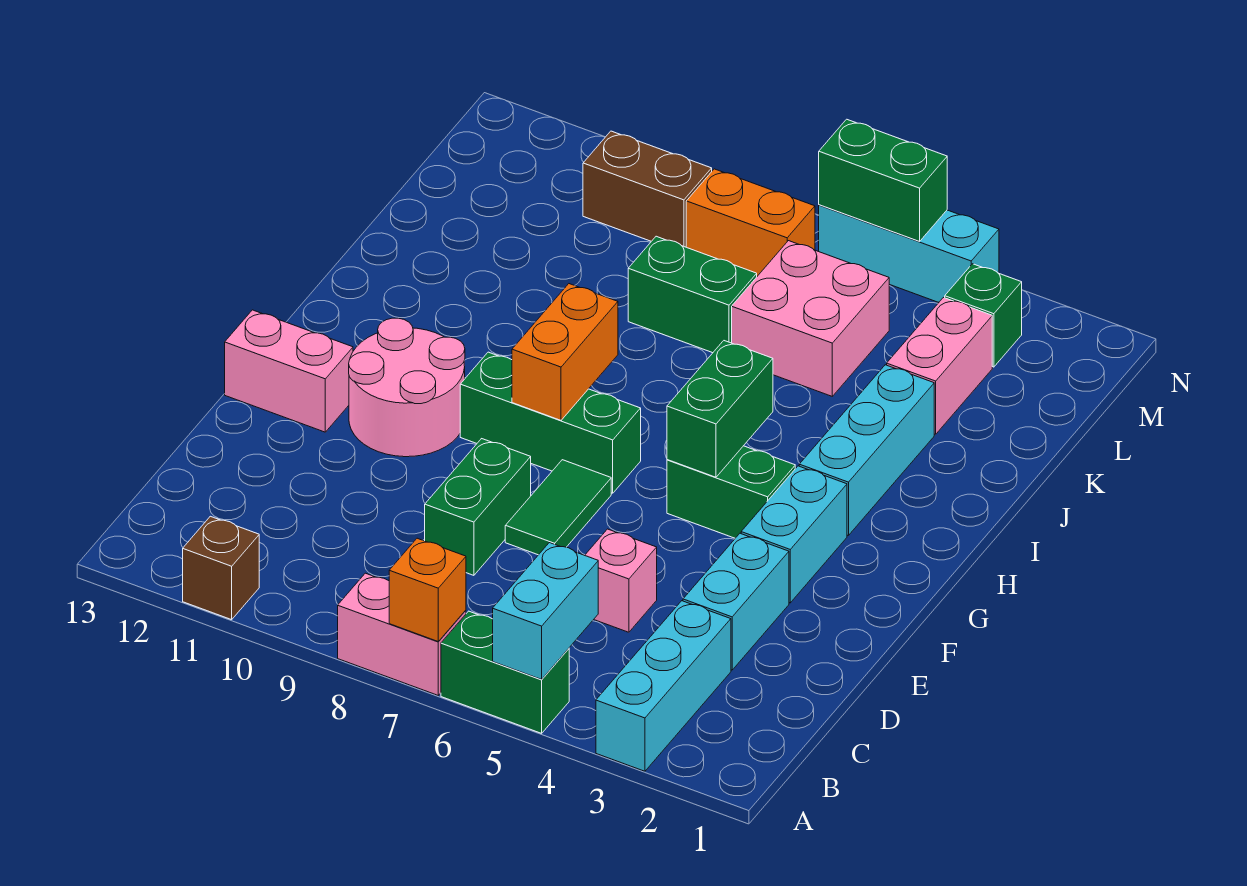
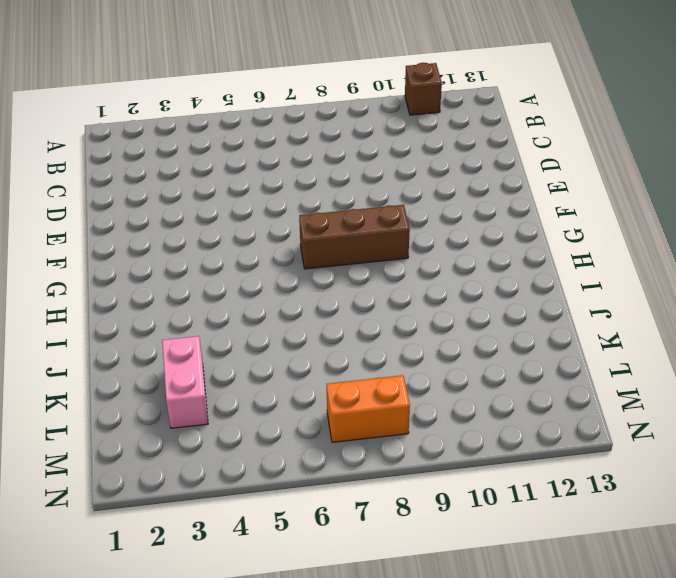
brown brick G7:G9 level 1 -> green brick G7:G9 level 1
none -> cyan brick A3:C3 level 1
none -> green brick A5:A6 level 1
none -> pink brick A7:A8 level 1

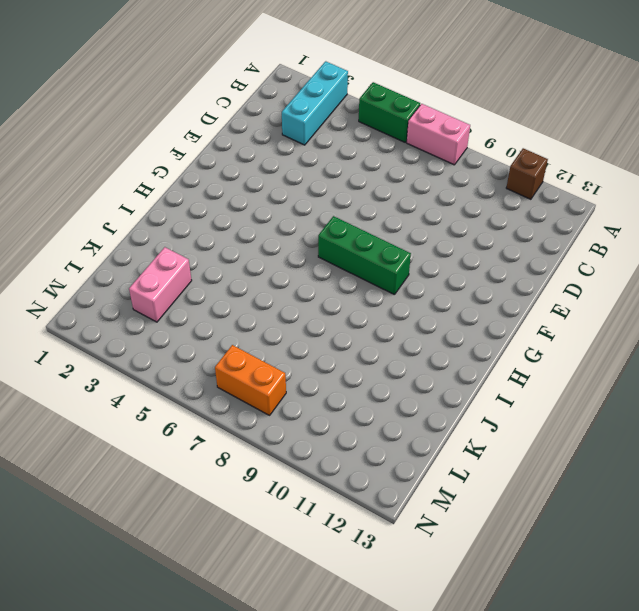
none -> cyan brick D3:E3 level 1
none -> pink brick D5 level 1
none -> green brick D8:E8 level 1

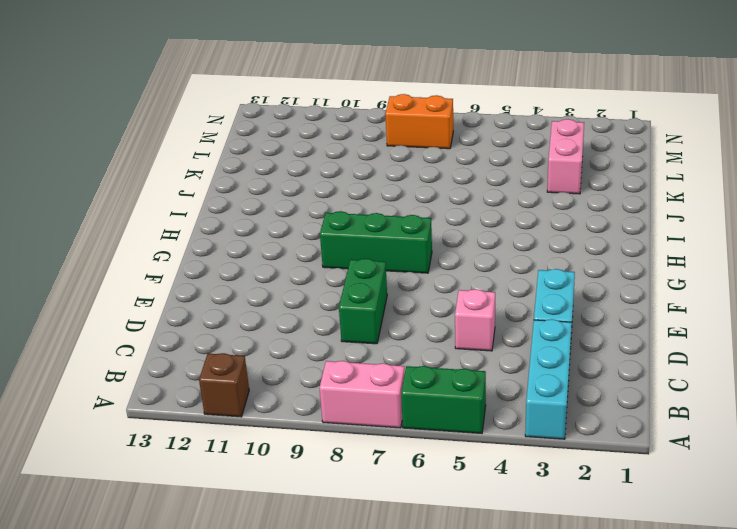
none -> green tile E7:F7 level 1
none -> cyan brick F3:G3 level 1
none -> pink round brick F10:G11 level 1

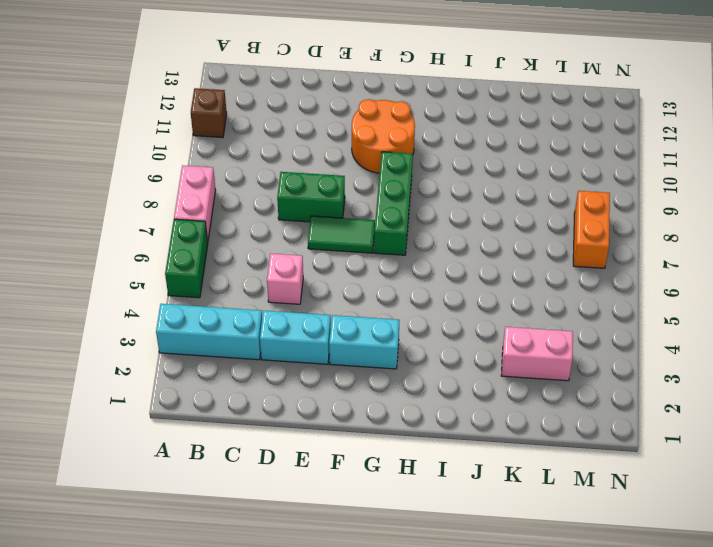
orange round brick F10:G11 level 1 -> pink round brick F10:G11 level 1
none -> pink brick F12:F13 level 1
none -> green brick G4:G5 level 1
none -> cyan brick H3:J3 level 1

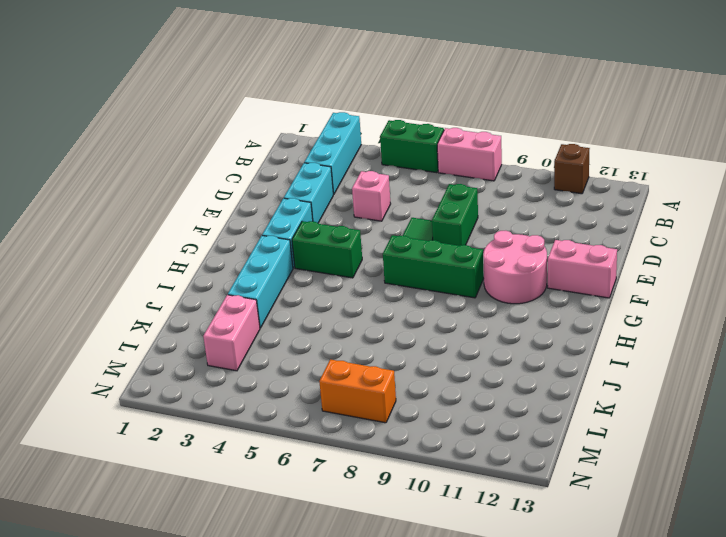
none -> pink brick K5:L6 level 1
none -> green brick K7:K8 level 1
none -> green brick M3 level 1

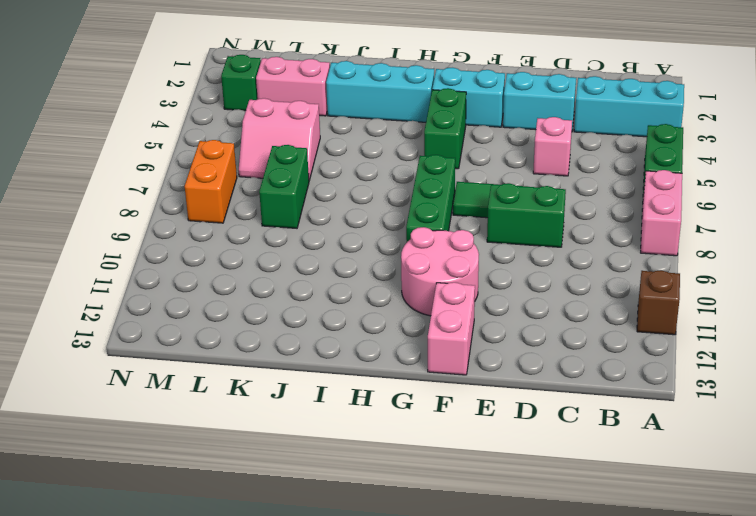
pink slope K5:L6 level 1 top 5 -> pink brick K5:L6 level 1
none -> brown brick M9:M10 level 1
none -> cyan brick N4:N6 level 1
none -> cyan brick A5:B5 level 2

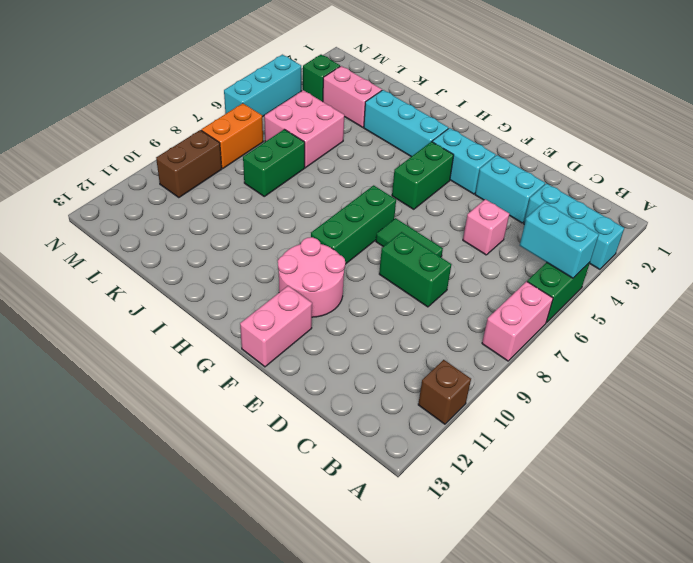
none -> orange brick A7 level 2
none -> green brick G5:H5 level 2
none -> orange brick G8:H8 level 2

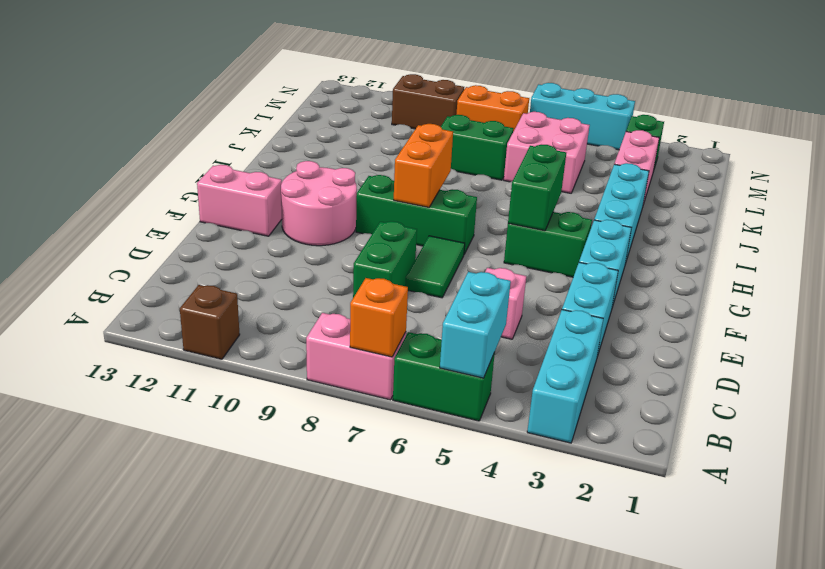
none -> green brick N5:N6 level 2

